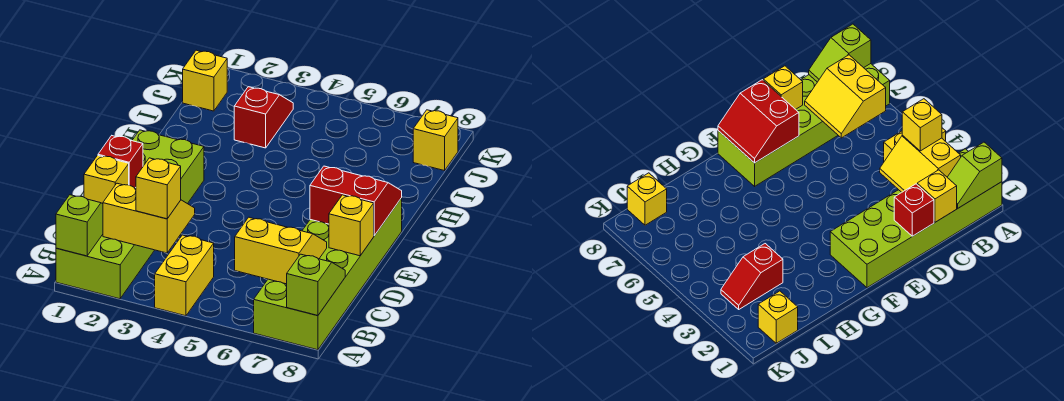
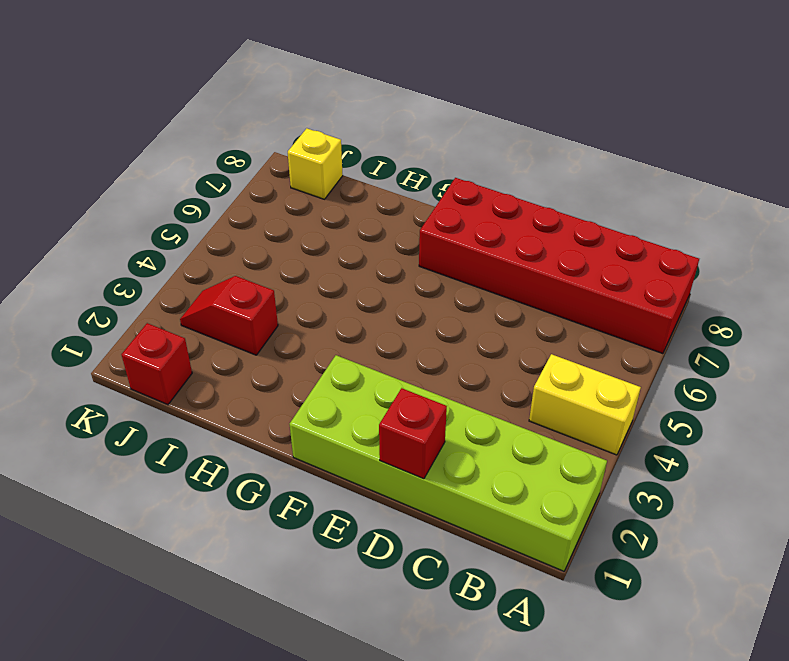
red brick A7:F8 level 1 -> lime brick A7:F8 level 1
red brick J1 level 1 -> yellow brick J1 level 1
none -> lime slope A1:B1 level 2 top A
none -> lime slope A8:B8 level 2 top A
none -> yellow slope B2:C3 level 2 top B

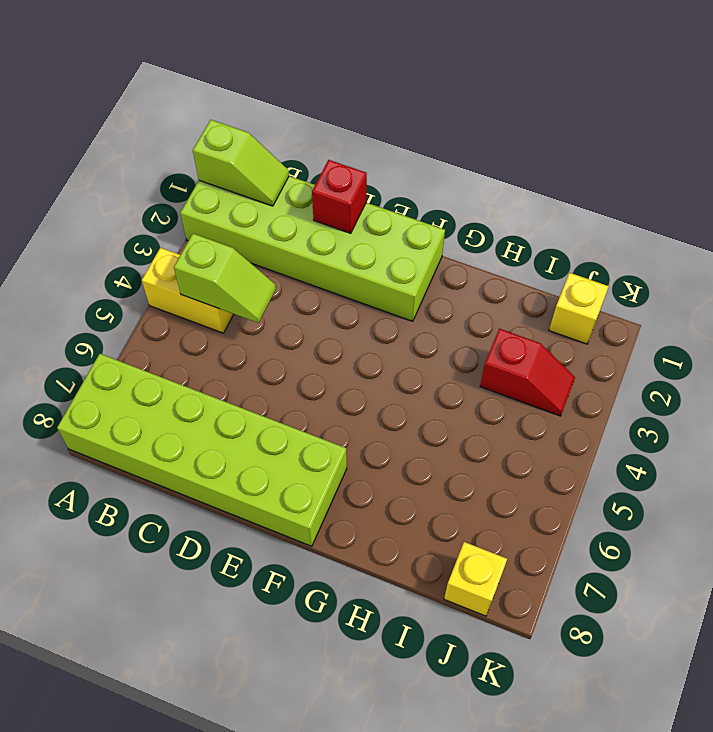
lime slope B4:C4 level 2 top B -> lime slope A8:B8 level 2 top A
none -> yellow slope B2:C3 level 2 top B
none -> yellow slope B6:C7 level 2 top B
none -> yellow brick C1 level 2

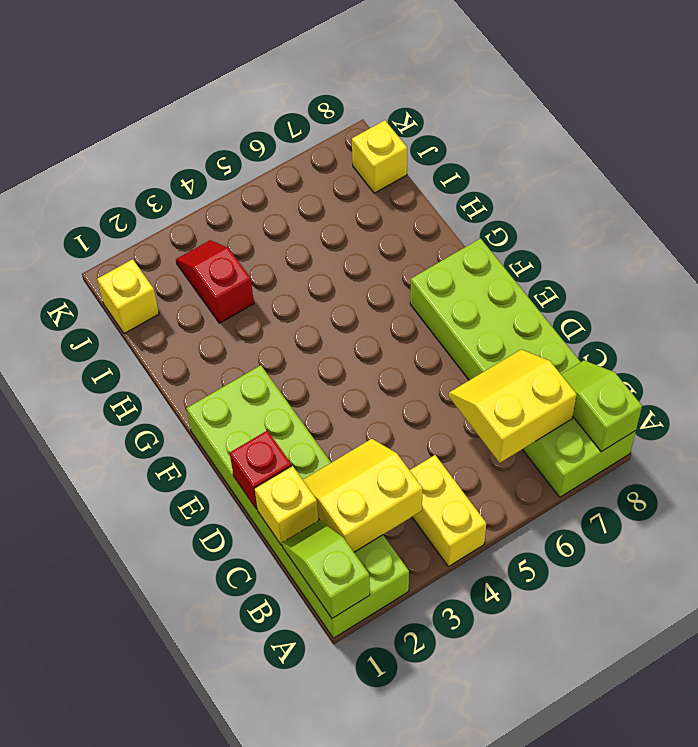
none -> yellow brick D8 level 2
none -> red slope E7:F8 level 2 top E
none -> yellow brick B3 level 3

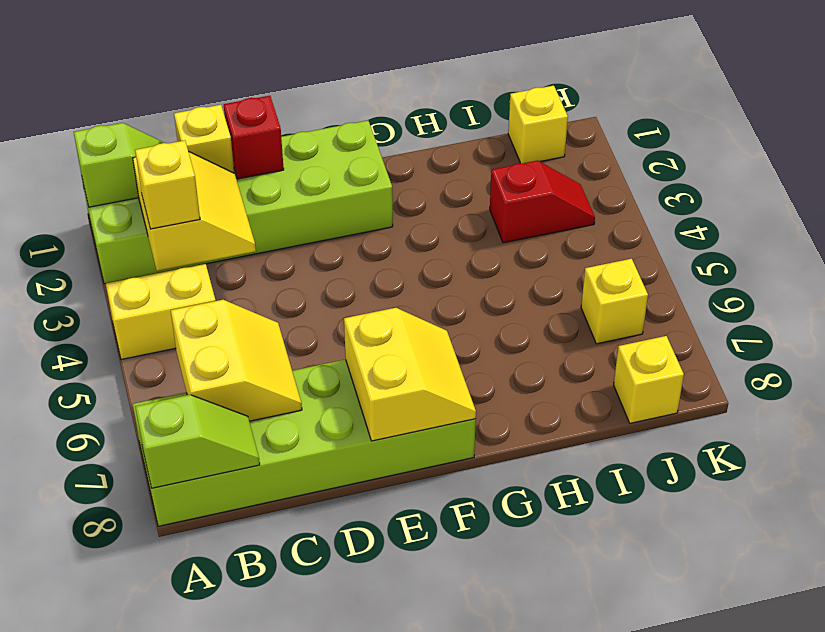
yellow slope E7:F8 level 2 top E -> red slope E7:F8 level 2 top E
yellow brick J6 level 1 -> yellow brick D8 level 2

